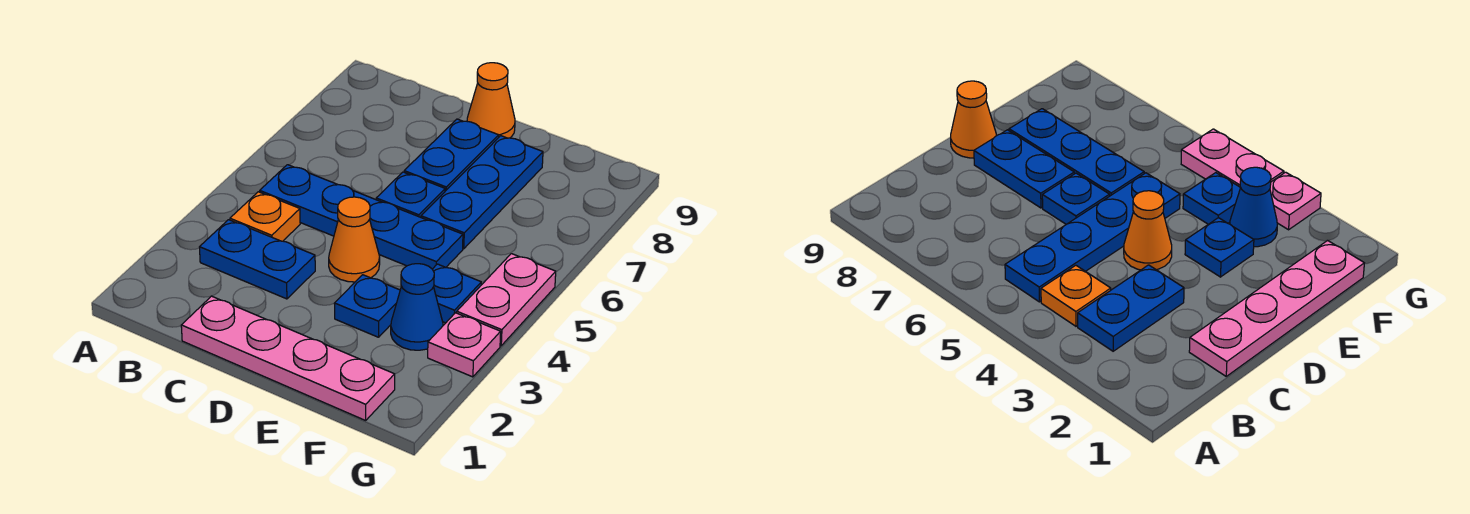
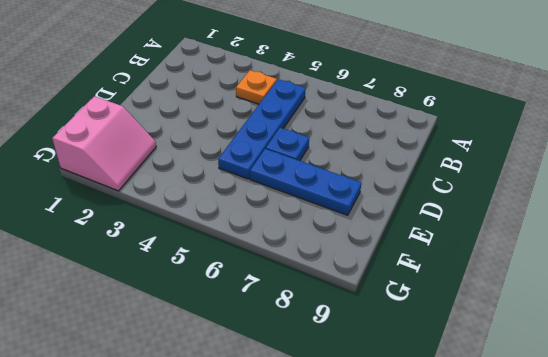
pink slope F1:G2 level 1 top 1 -> pink plate C1:F1 level 1
none -> blue plate B3:C3 level 1
none -> orange cone D4 level 1
none -> blue plate D7:D8 level 1

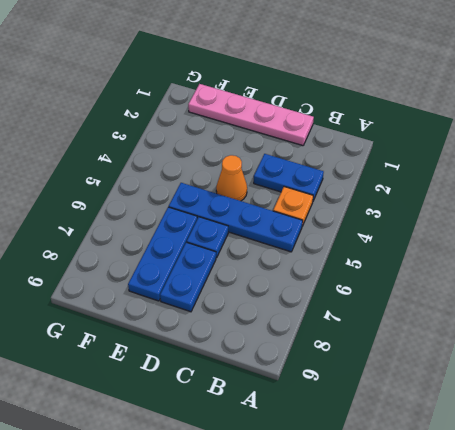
none -> orange cone D9 level 1
none -> blue plate E3 level 1
none -> blue cone F3 level 1

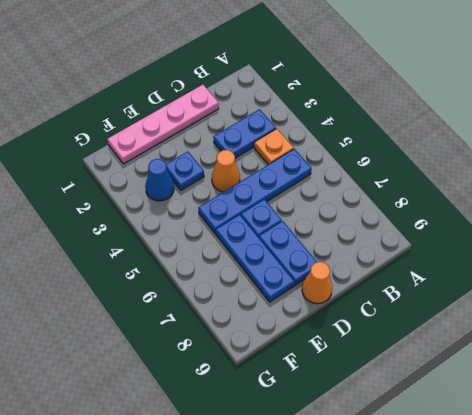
none -> blue plate F4 level 1
none -> pink plate G3 level 1
none -> pink plate G4:G5 level 1

